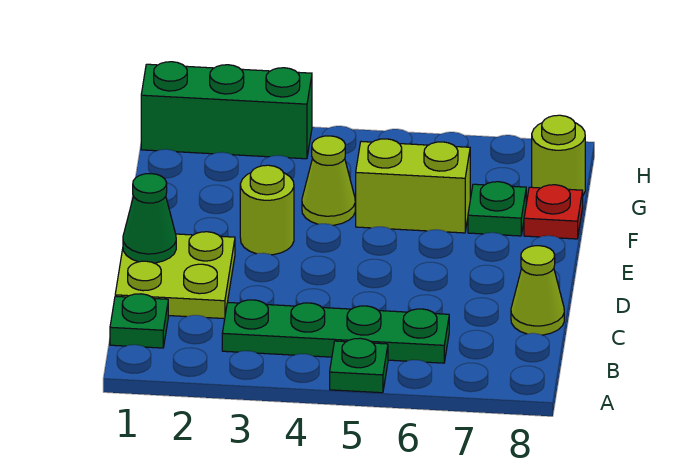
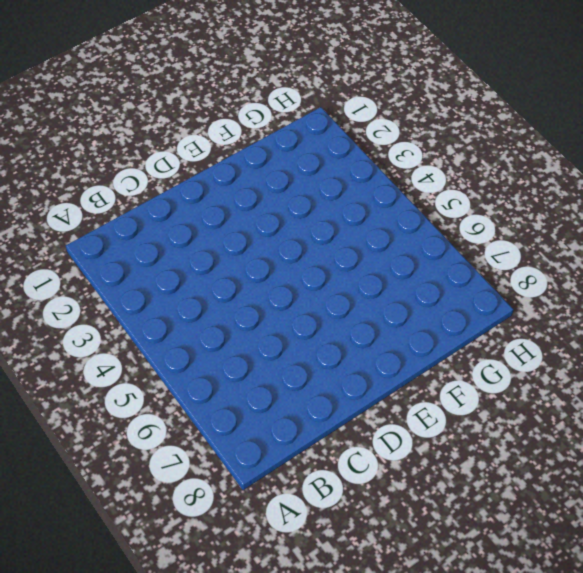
none -> green plate A5 level 1
none -> green plate B1 level 1
none -> green plate B3:B6 level 1

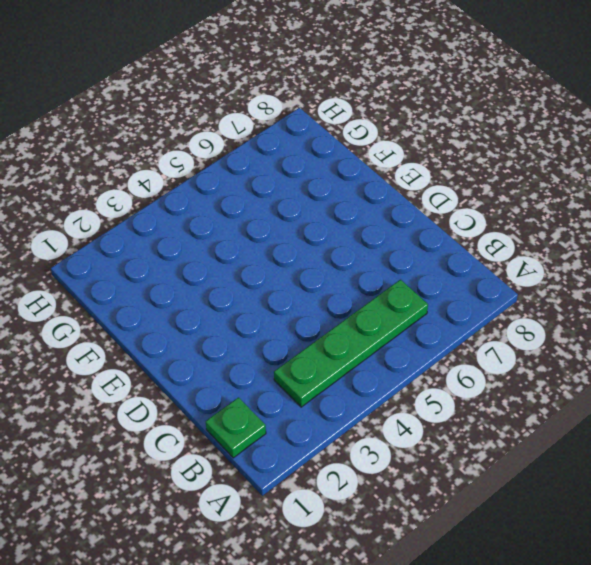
none -> green plate A5 level 1
none -> lime plate C1:D2 level 1
none -> lime cone C8 level 1

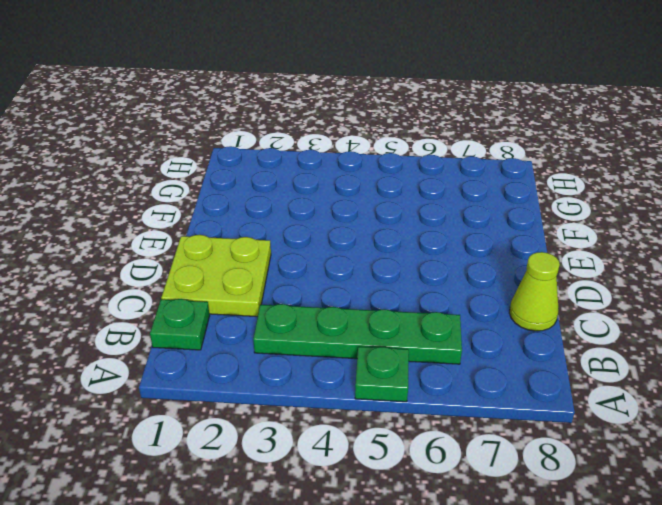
none -> lime round brick E3 level 1
none -> lime cone F4 level 1
none -> lime brick F5:F6 level 1

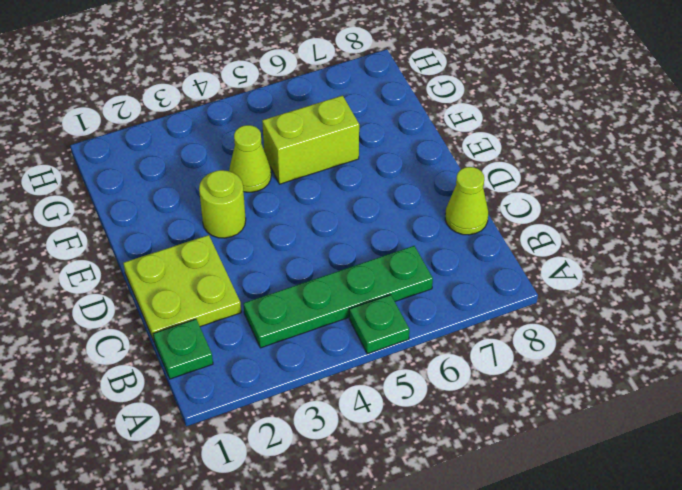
none -> green plate F7 level 1
none -> red plate F8 level 1
none -> lime round brick G8 level 1

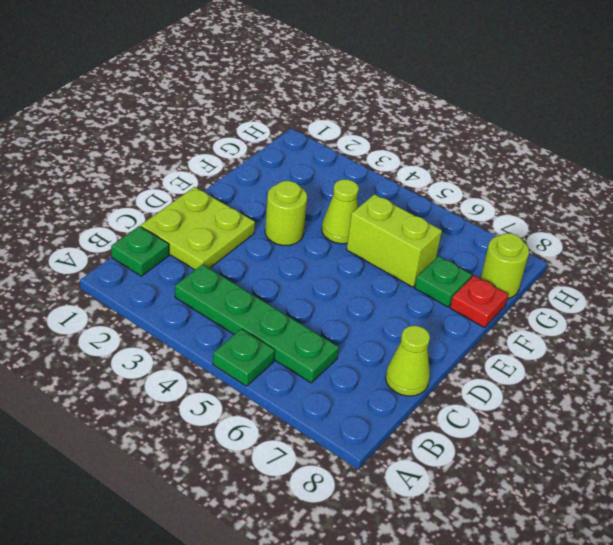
none -> green brick H1:H3 level 1
none -> green cone D1 level 2

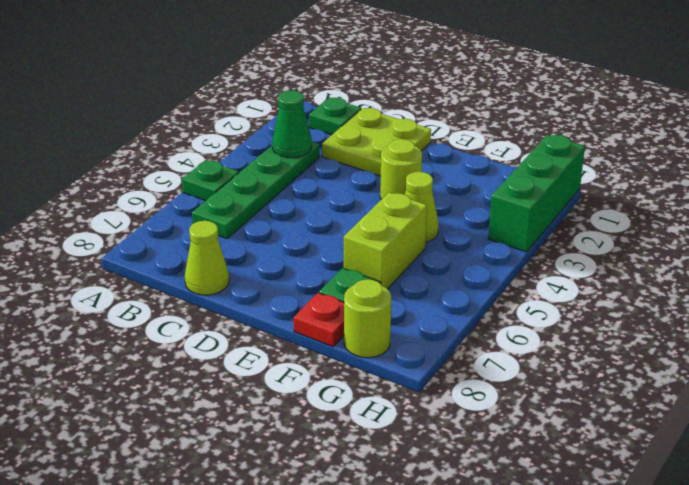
green cone B3 level 2 -> green cone D1 level 2

